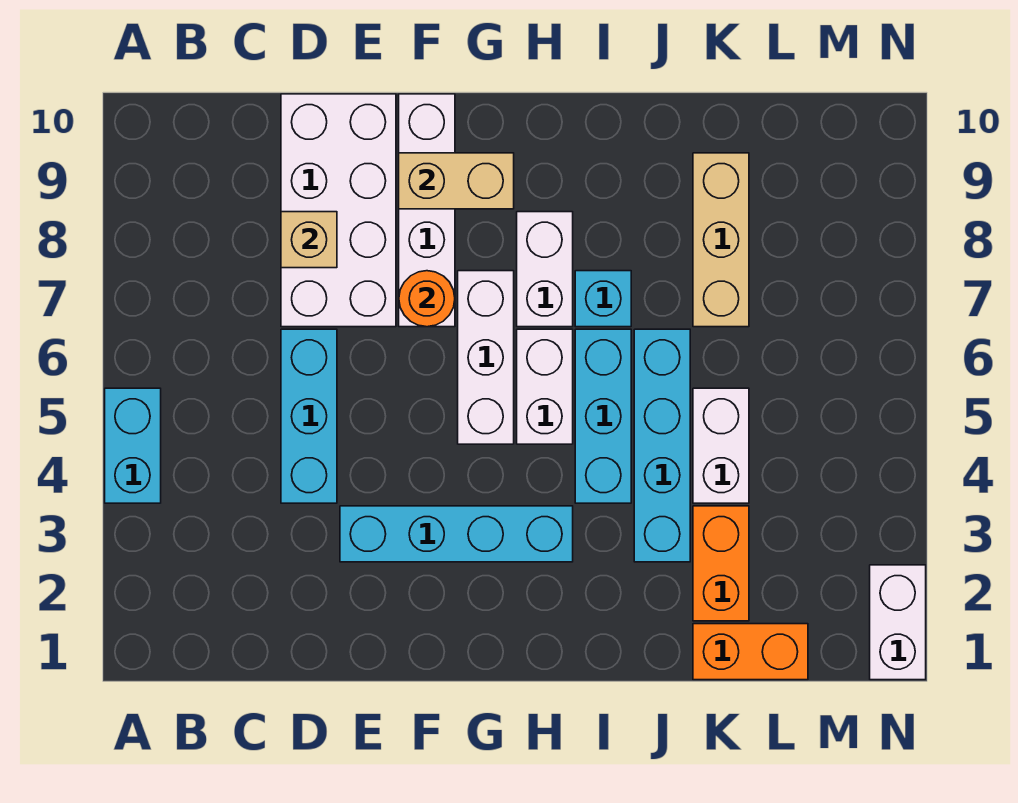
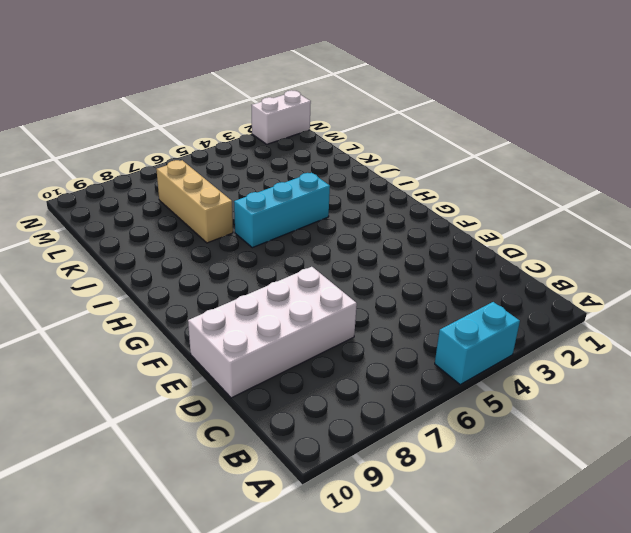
tan brick J7:L7 level 1 -> tan brick K7:K9 level 1
none -> cyan brick D4:D6 level 1
none -> cyan brick E3:H3 level 1
none -> white brick F7:F10 level 1

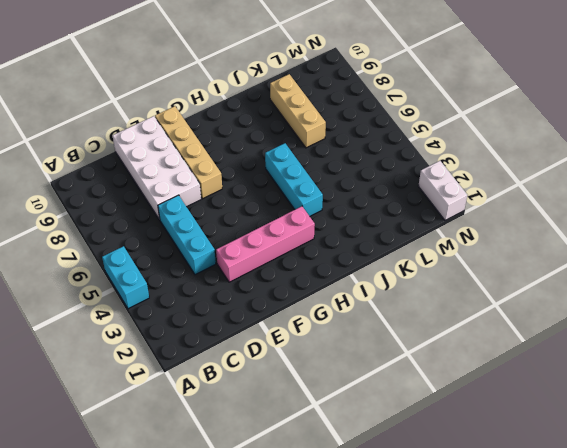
pink brick E3:H3 level 1 -> cyan brick E3:H3 level 1
tan brick F7:F10 level 1 -> white brick F7:F10 level 1
none -> white brick G5:G7 level 1
none -> white brick H5:H6 level 1
none -> white brick H7:H8 level 1

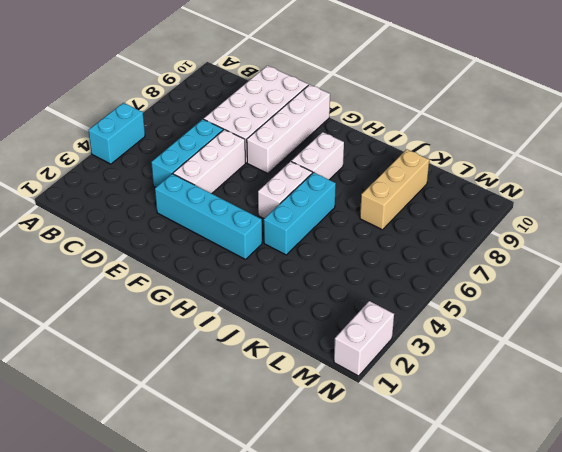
white brick E4:E6 level 1 -> white brick G5:G7 level 1
none -> cyan brick I7 level 1
none -> cyan brick J3:J6 level 1
none -> orange brick K1:L1 level 1

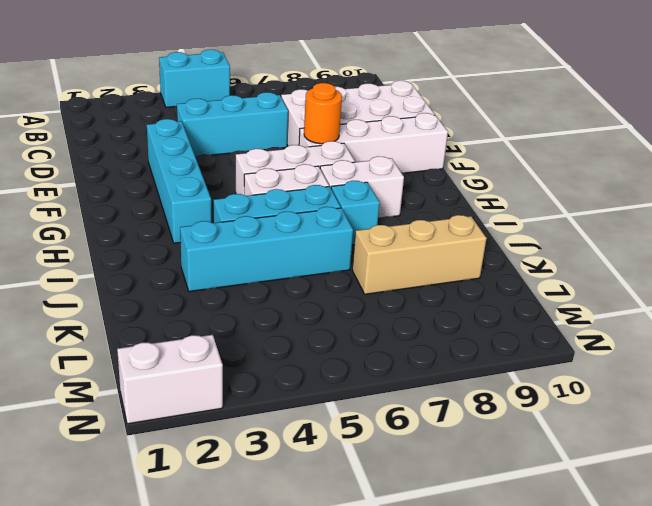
none -> orange brick K1:L1 level 1
none -> orange brick K2:K3 level 1
none -> white brick K4:K5 level 1

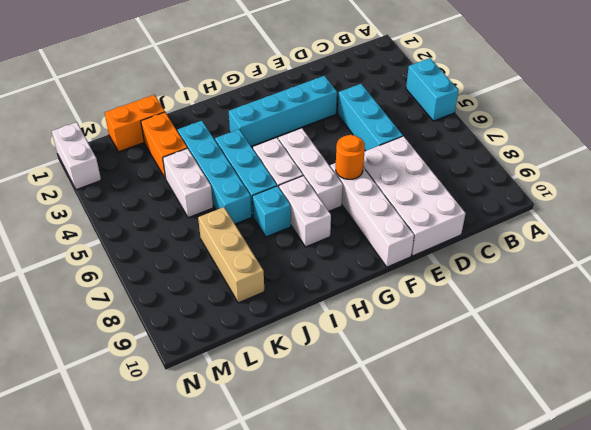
none -> tan brick D8 level 2
none -> tan brick F9:G9 level 2

